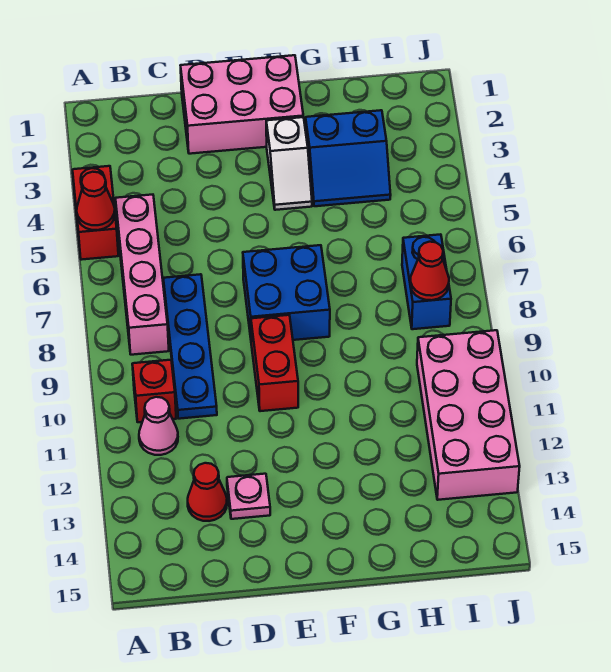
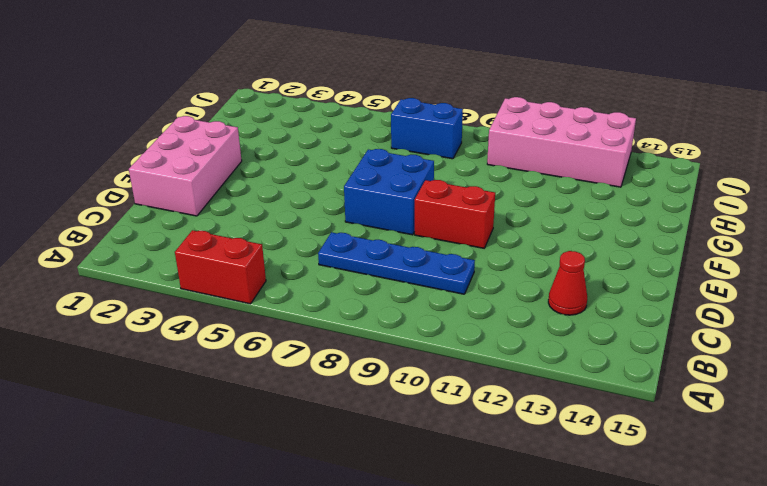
none -> pink brick B5:B8 level 1
none -> red brick B10 level 1
none -> pink cone B11 level 1

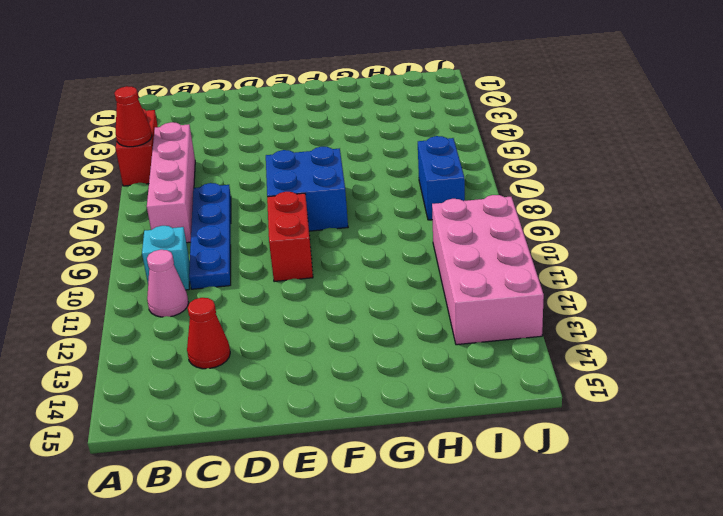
cyan brick B10 level 1 -> red brick B10 level 1
none -> pink brick D1:F2 level 1
none -> pink plate D13 level 1
none -> white slope F3:F4 level 1 top 3

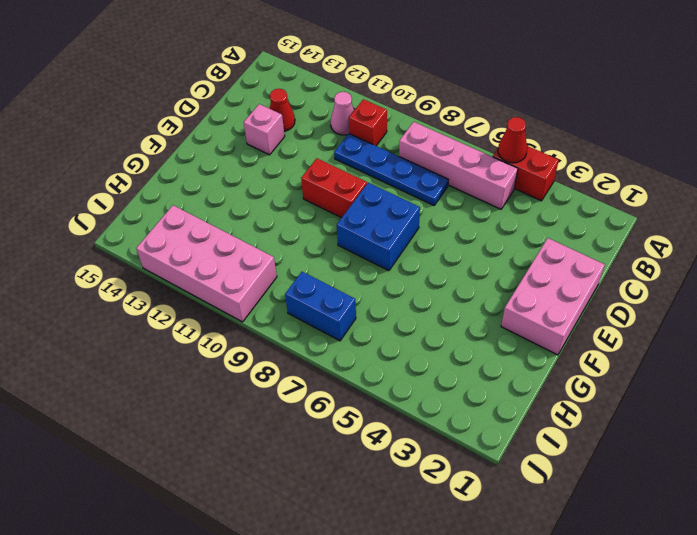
pink brick D13 level 1 -> pink plate D13 level 1
none -> white slope F3:F4 level 1 top 3
none -> blue slope G3:H4 level 1 top 3
none -> red cone I8 level 2

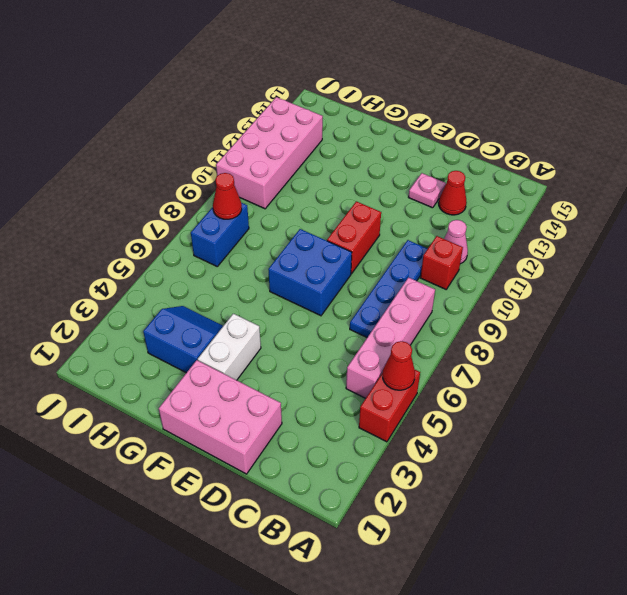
white brick F3:F4 level 1 -> white slope F3:F4 level 1 top 3

